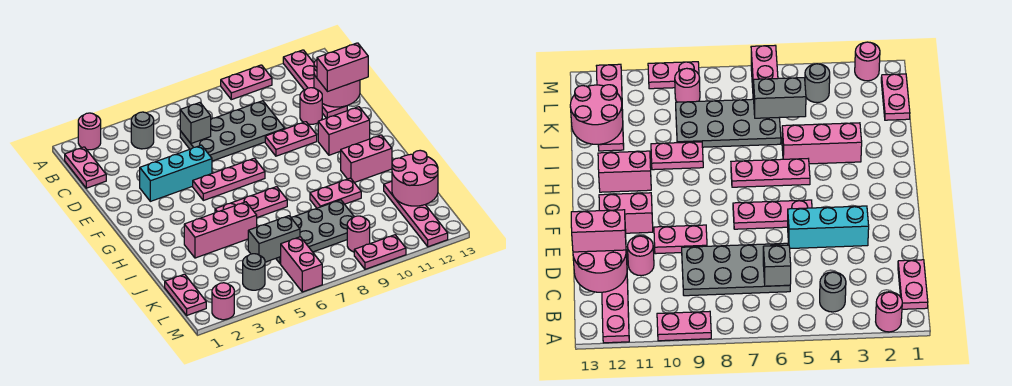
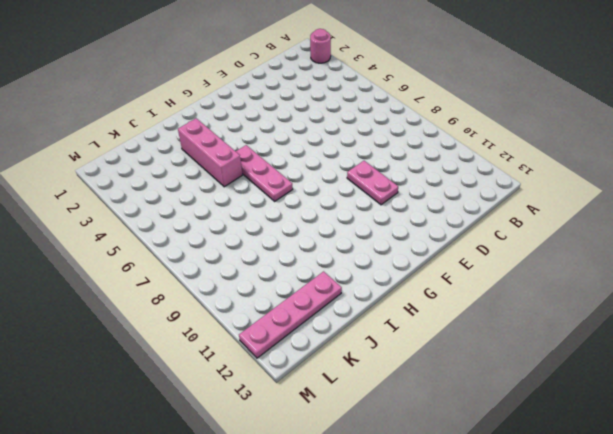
none -> pink plate A9:A10 level 1
none -> pink plate A12:D12 level 1
none -> pink plate B1:C1 level 1

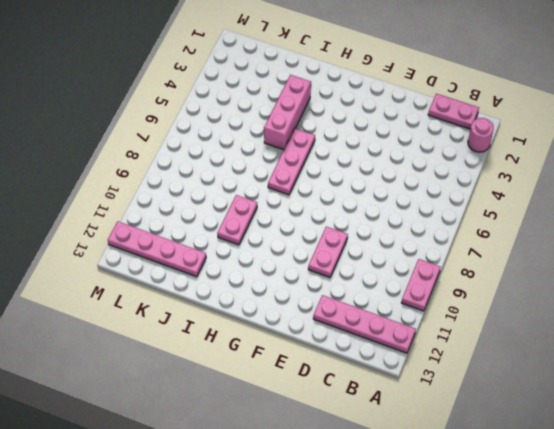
none -> grey round brick B4 level 1
none -> grey plate C6:D9 level 1
none -> pink round brick D11 level 1

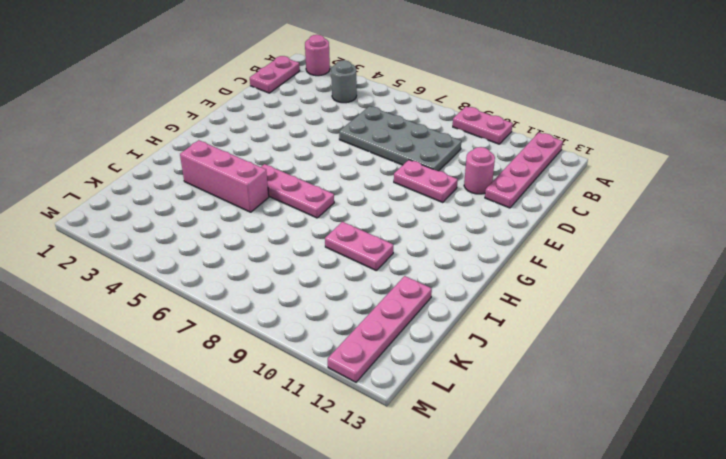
none -> cyan brick E3:E5 level 1
none -> pink plate F5:F7 level 1
none -> pink brick F11:F12 level 1

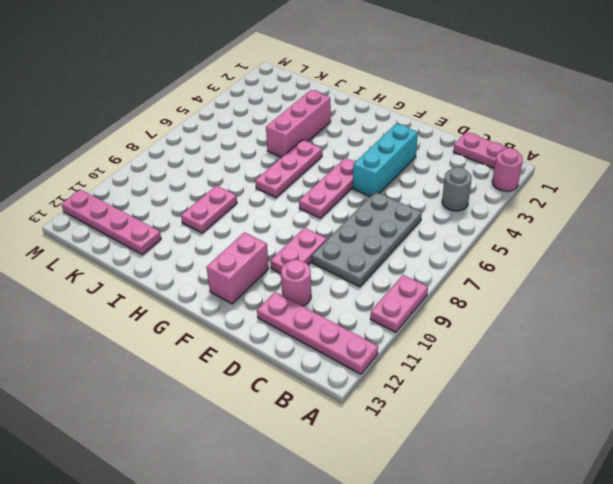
none -> pink brick H11:H12 level 1
none -> grey plate J6:K9 level 1
none -> pink plate K1:L1 level 1

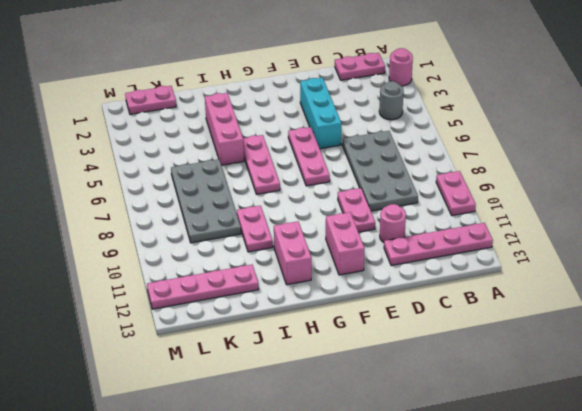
none -> grey round brick L4 level 1
none -> pink brick L6:M6 level 1
none -> pink round brick L9 level 1

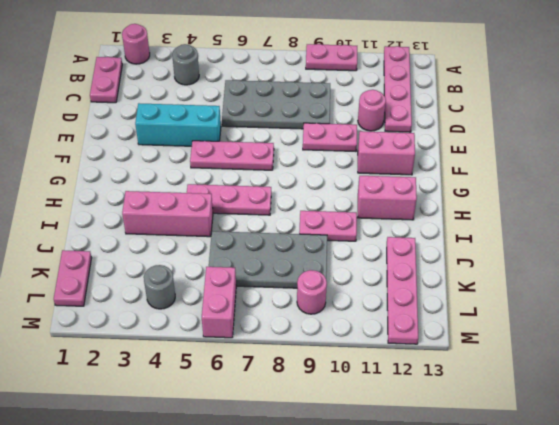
none -> pink round brick M2 level 1
none -> pink plate M9:M10 level 1
none -> grey brick C6 level 2

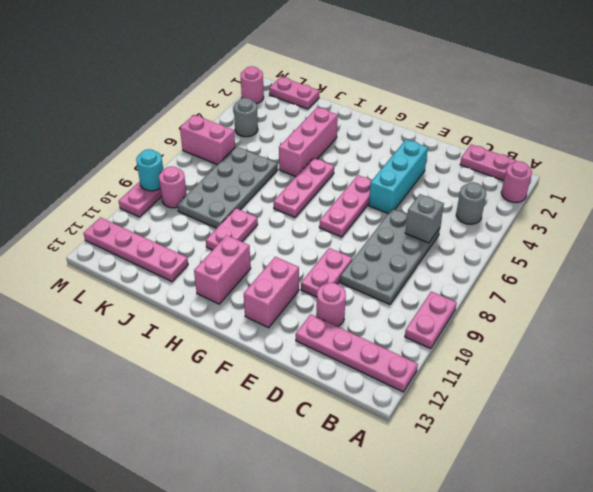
cyan round brick M9 level 2 -> none
none -> pink round brick C12:D13 level 2
none -> pink round brick J12:K13 level 2
none -> grey brick K5:K6 level 2

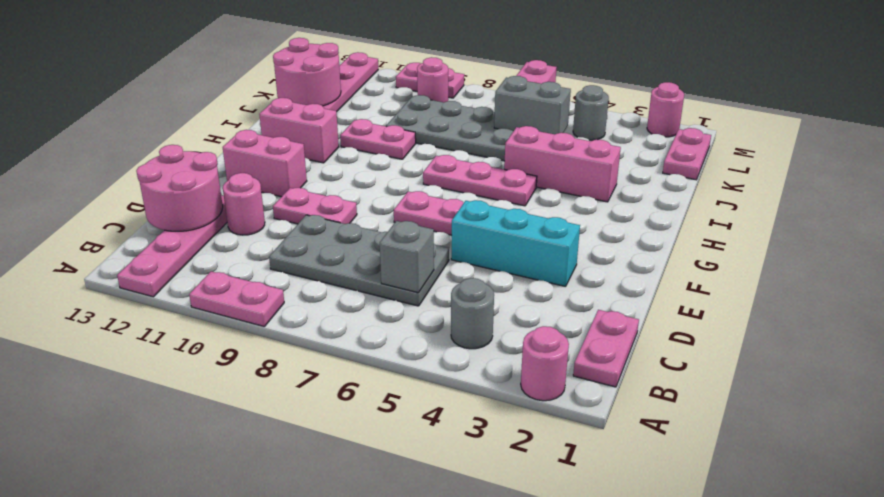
none -> pink brick D12:D13 level 3

